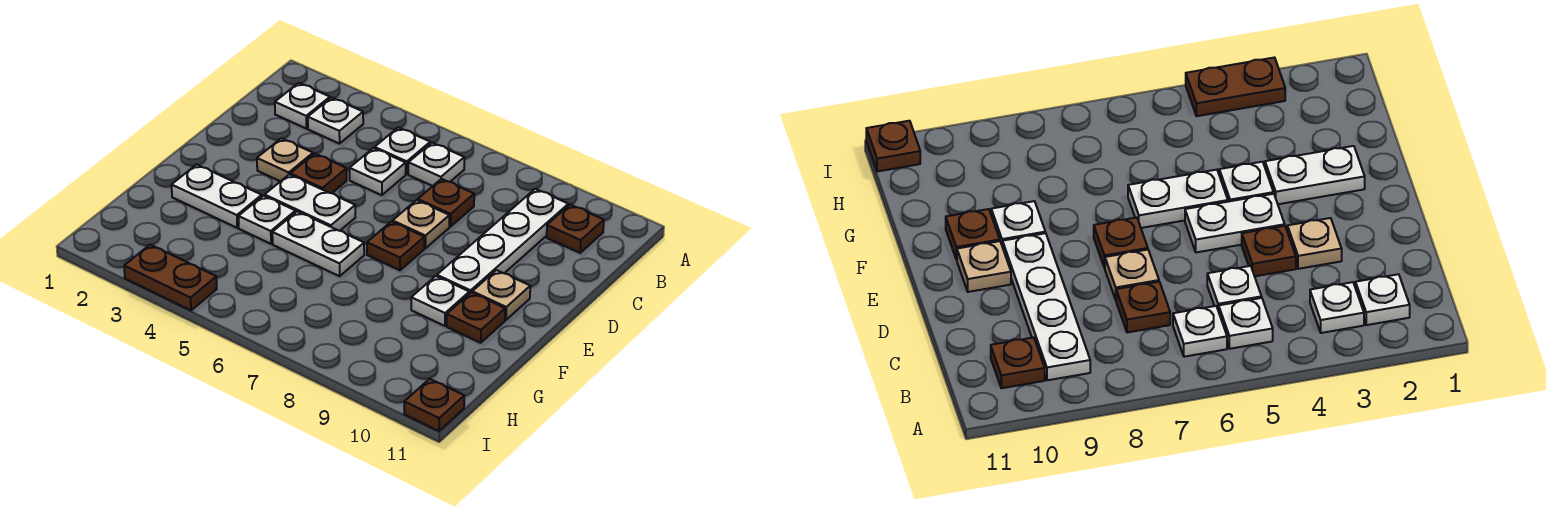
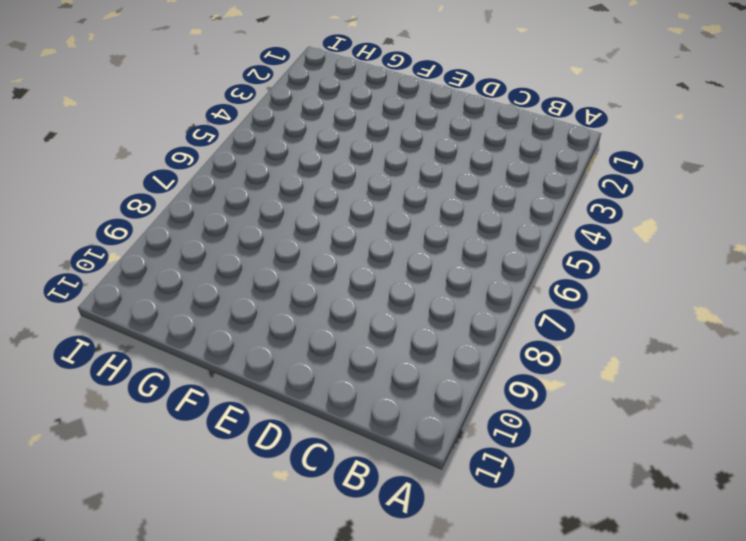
none -> white plate B2 level 1
none -> white plate B3 level 1
none -> white plate B5 level 1

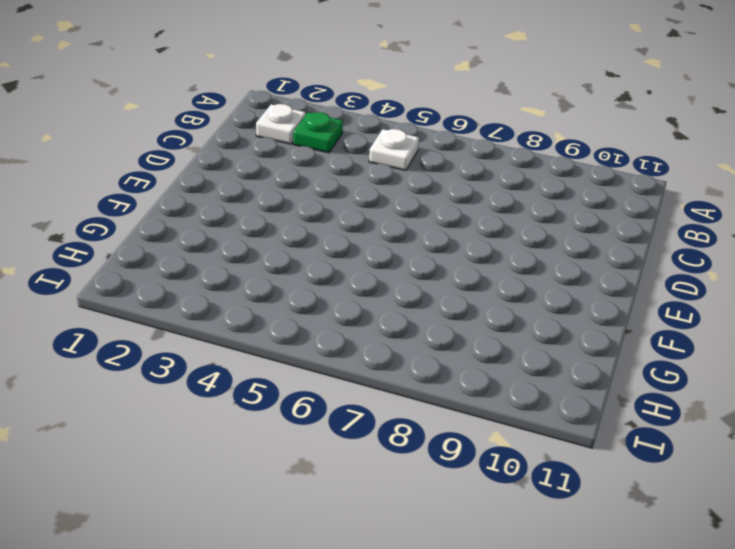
green plate B3 level 1 -> white plate B3 level 1
none -> white plate B6 level 1
none -> white plate B9:E9 level 1
none -> brown plate B10 level 1

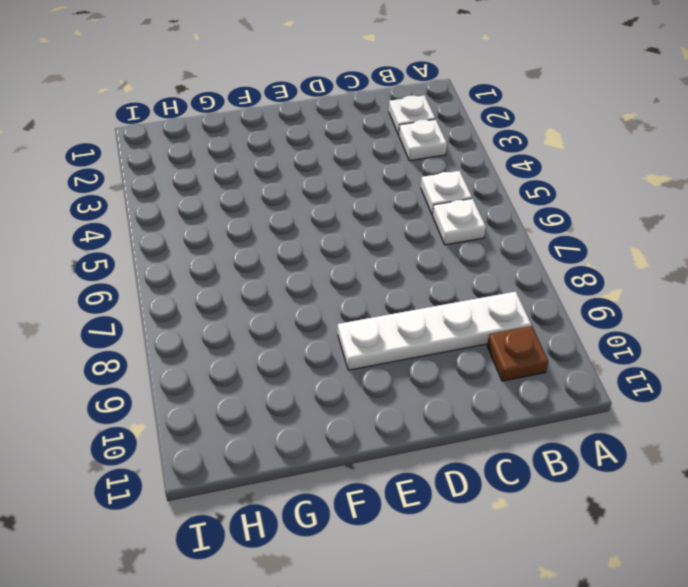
none -> white plate C5 level 1
none -> brown plate C7 level 1
none -> tan plate D3 level 1

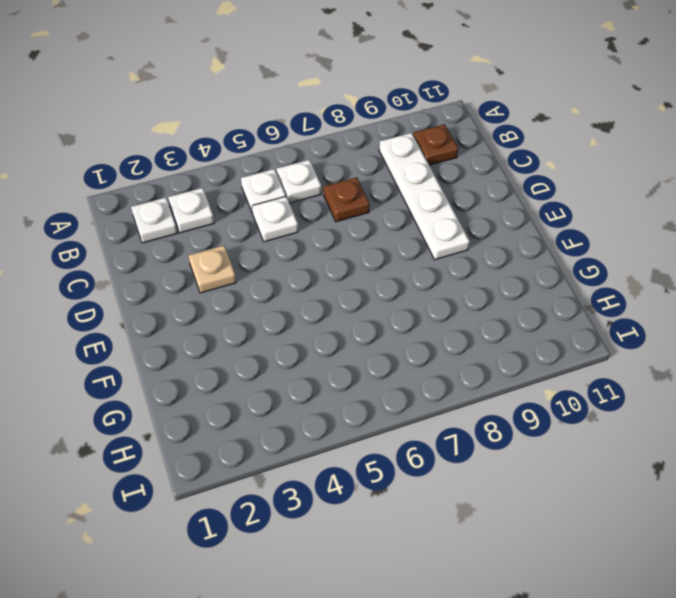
none -> brown plate D4 level 1
none -> tan plate D7 level 1
none -> white plate E4:E5 level 1

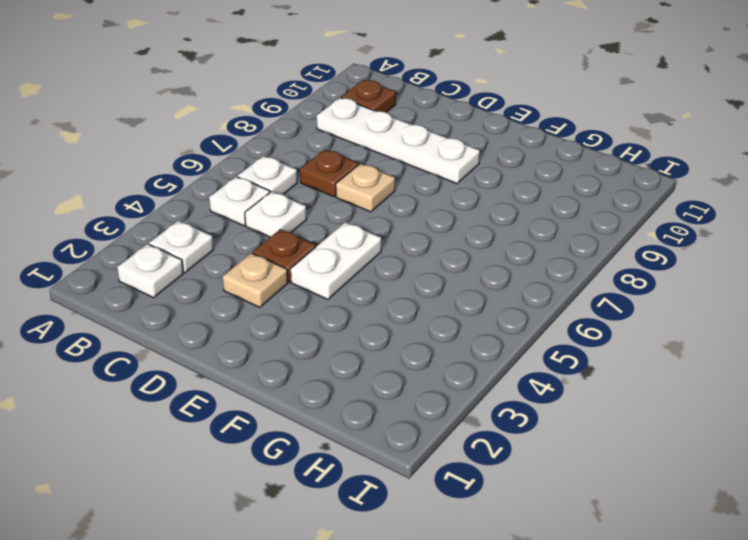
none -> brown plate E7 level 1
none -> tan plate E10 level 1
none -> white plate F2:F3 level 1

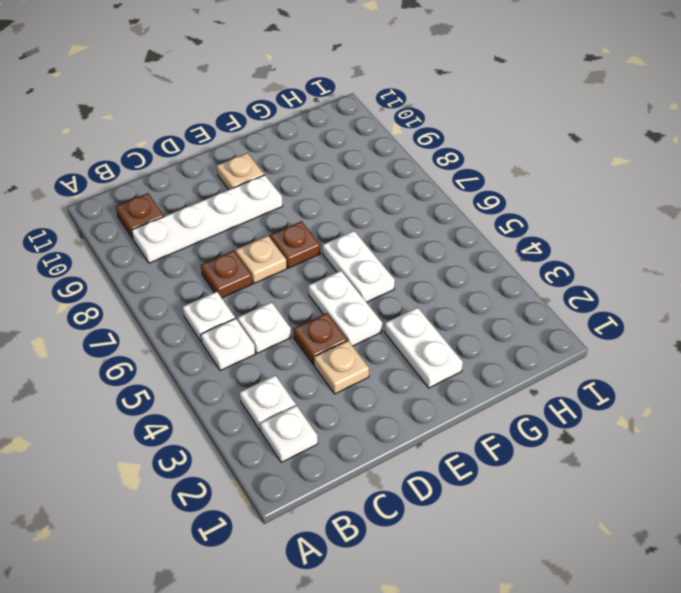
none -> white plate F4 level 1
none -> white plate F9 level 1
none -> brown plate F10 level 1

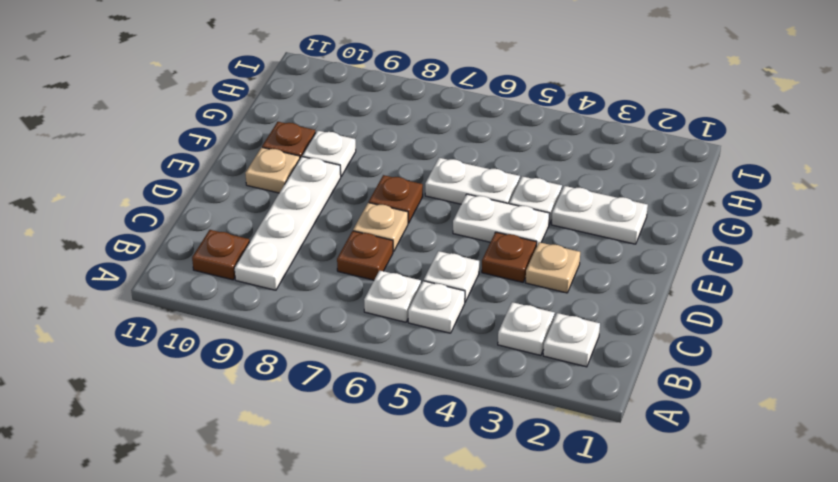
none -> brown plate I3:I4 level 1
none -> brown plate I11 level 1

